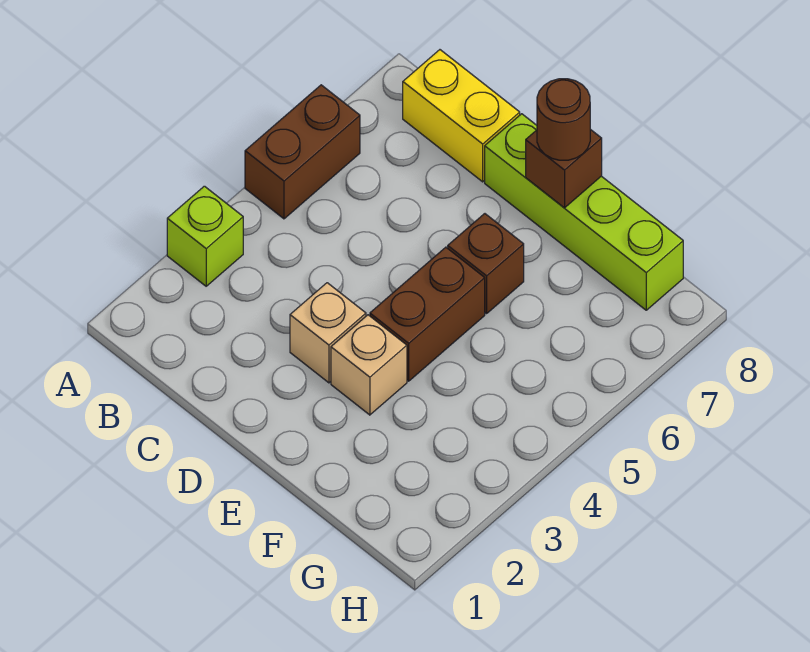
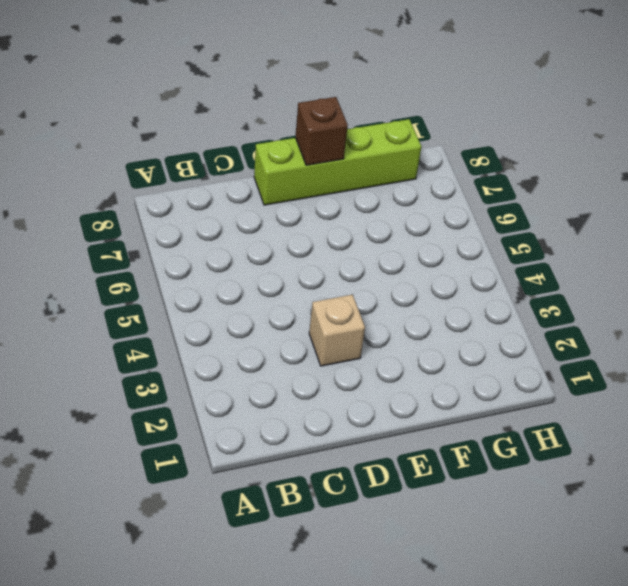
none -> lime brick A3 level 1
none -> brown brick A5:A6 level 1

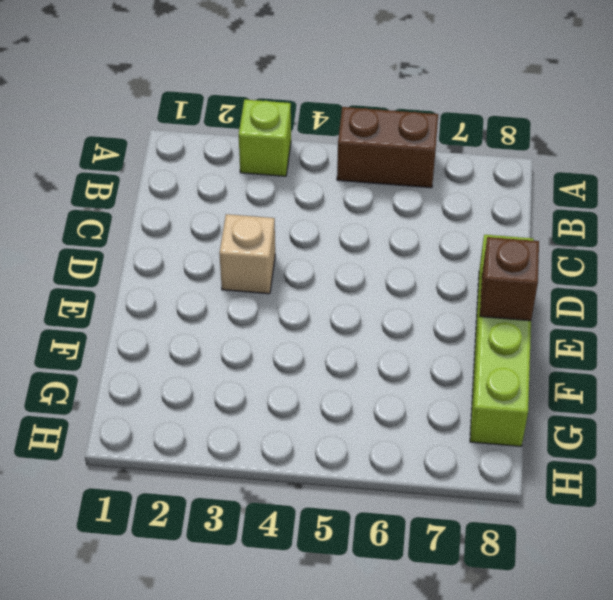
none -> yellow brick B8:C8 level 1
none -> tan brick E3 level 1

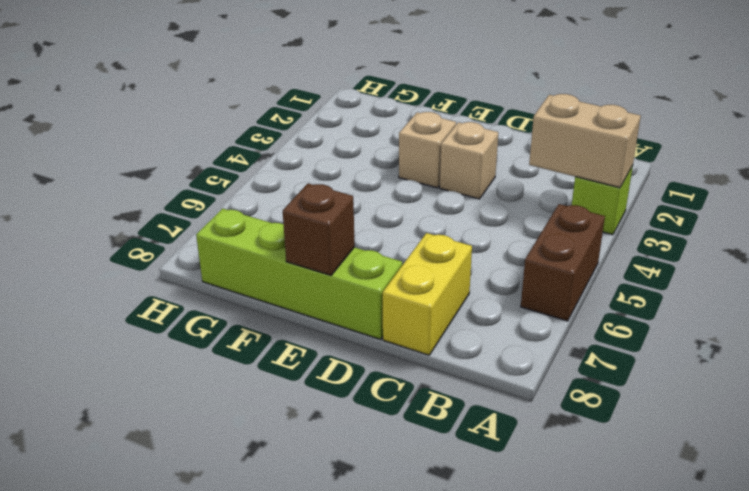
tan brick A3:B3 level 2 -> none
yellow brick C7:C8 level 1 -> yellow brick B8:C8 level 1
none -> brown brick E4:E5 level 1
none -> brown brick E6 level 1

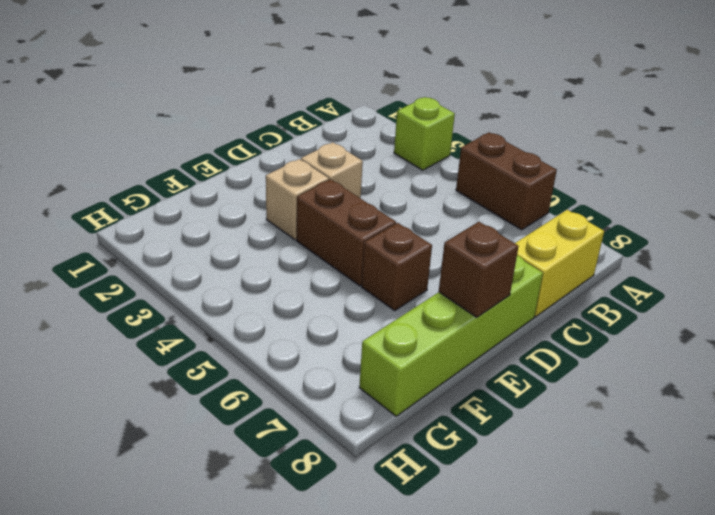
none -> brown round brick E8 level 3

